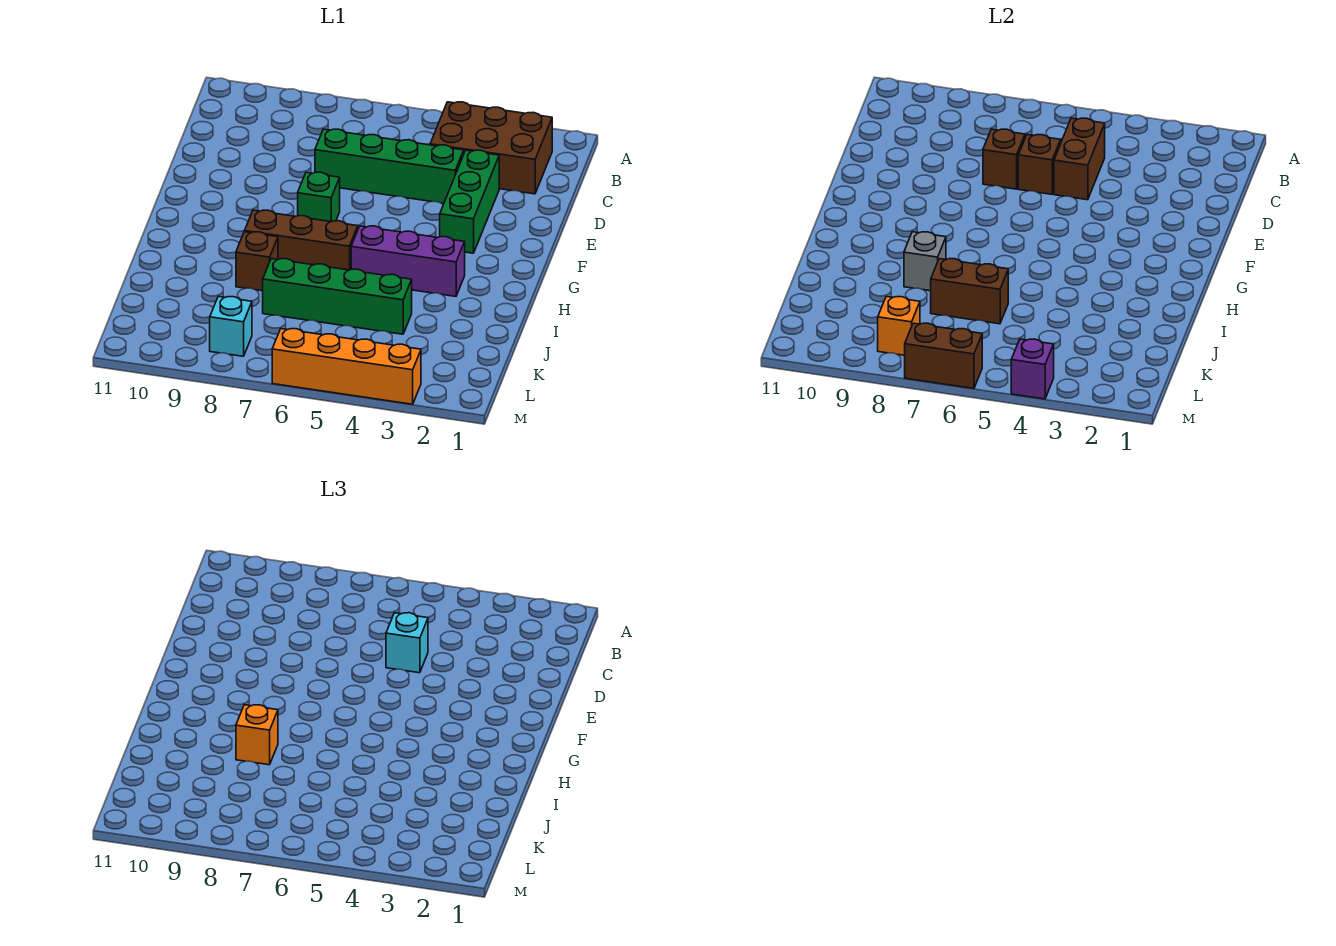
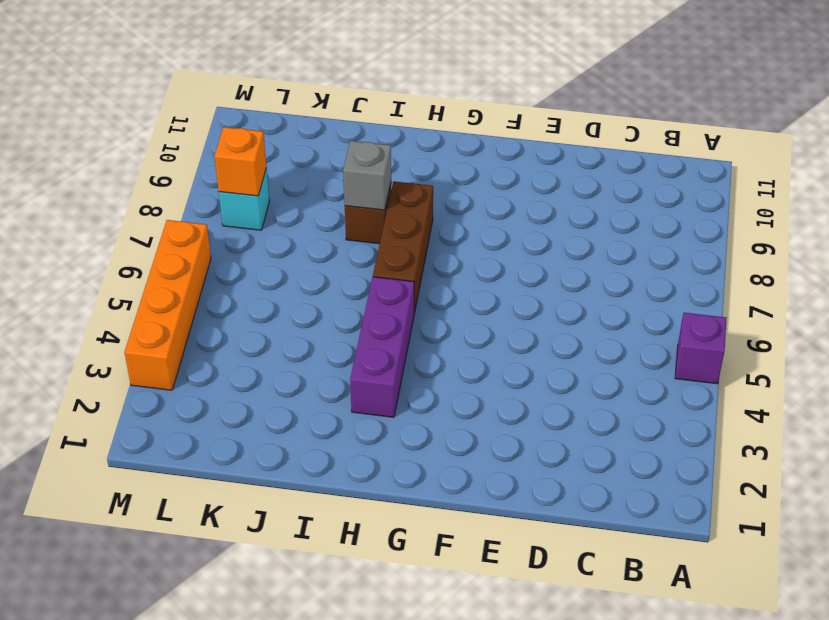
purple brick A5 level 1 -> purple brick M4 level 2
none -> brown brick B2:C4 level 1
none -> green brick D3:F3 level 1
none -> green brick D4:D7 level 1

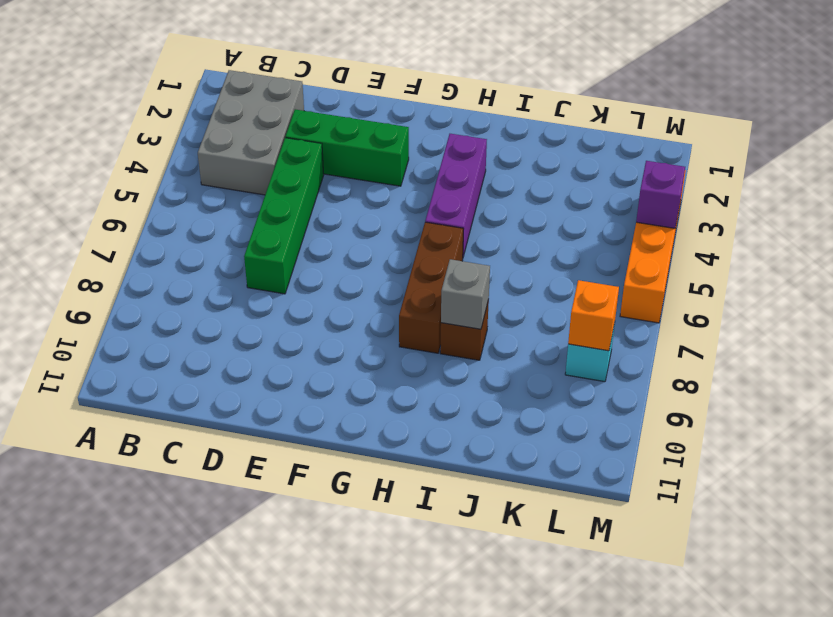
grey brick B2:C4 level 1 -> brown brick B2:C4 level 1
none -> green brick F7 level 1
none -> green brick J4:J7 level 1
none -> brown brick C5:D5 level 2

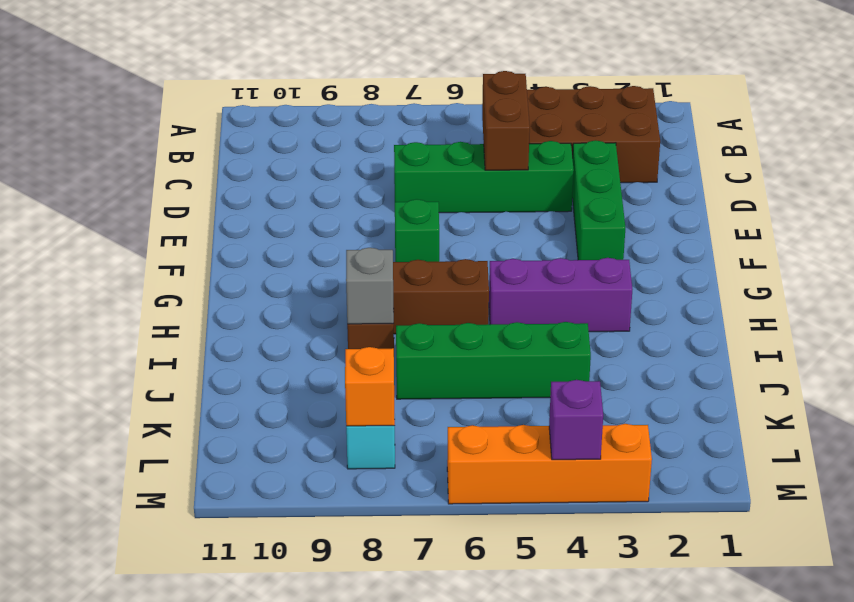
none -> brown brick D6 level 2
none -> brown brick D7 level 2
none -> brown brick J6:J7 level 2

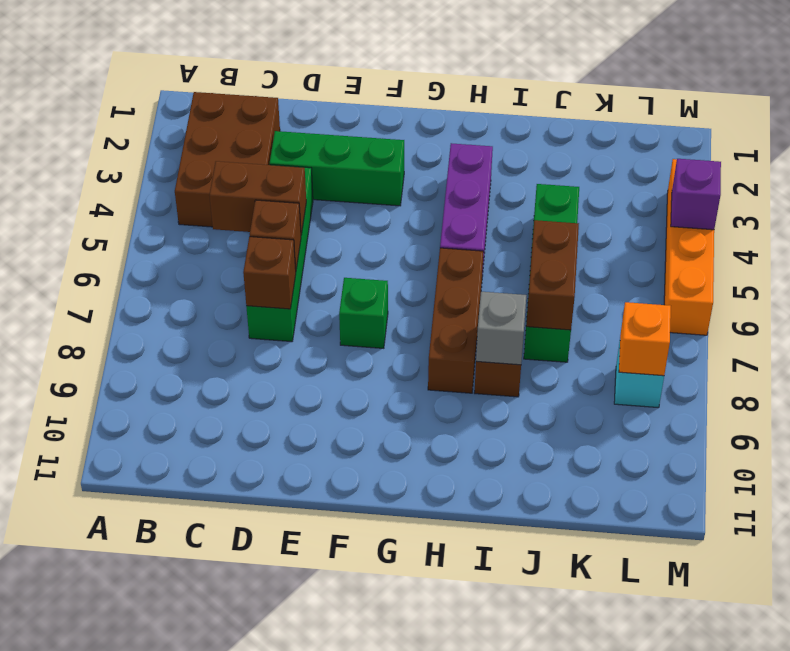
none -> brown brick M6:M7 level 2
none -> cyan brick D5 level 3
none -> orange brick I8 level 3

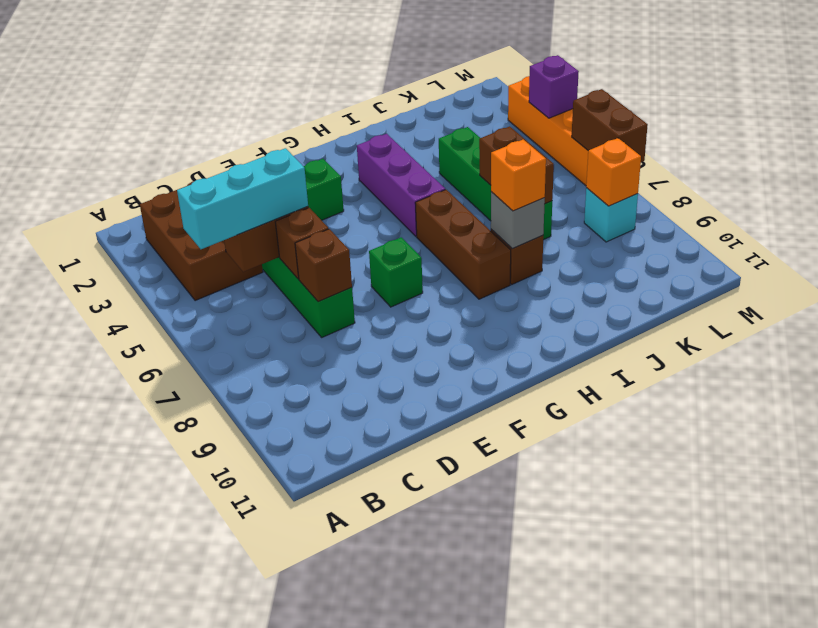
cyan brick B5:D5 level 3 -> cyan brick D5 level 3

